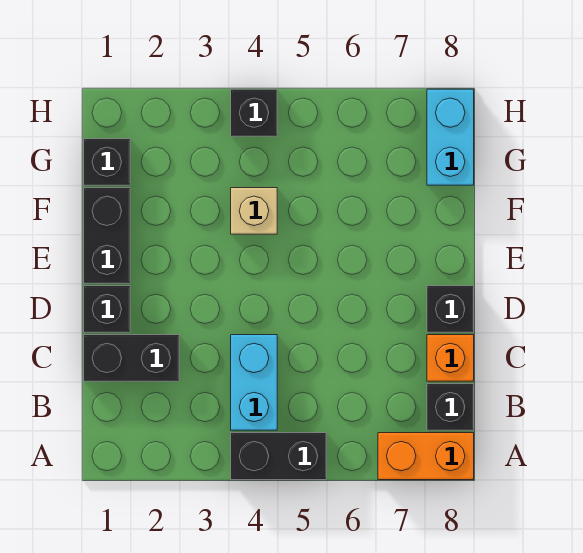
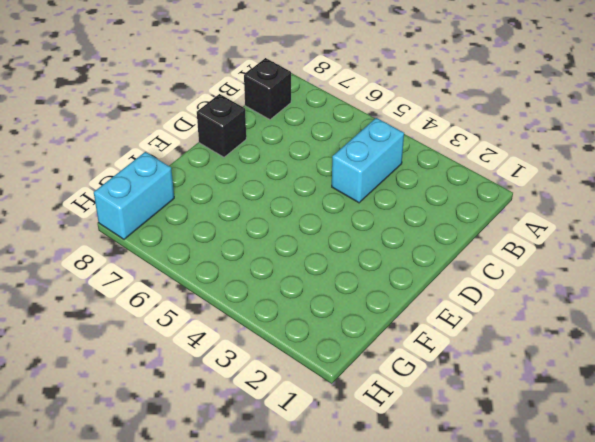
none -> black brick A4:A5 level 1
none -> orange brick A7:A8 level 1
none -> black brick C1:C2 level 1

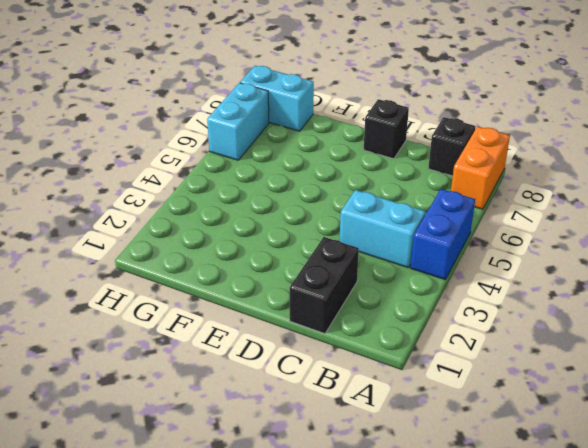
blue brick A4:A5 level 1 -> black brick A4:A5 level 1
cyan brick H6:H7 level 1 -> none
none -> orange brick C8 level 1
none -> black brick D1 level 1
none -> black brick E1:F1 level 1

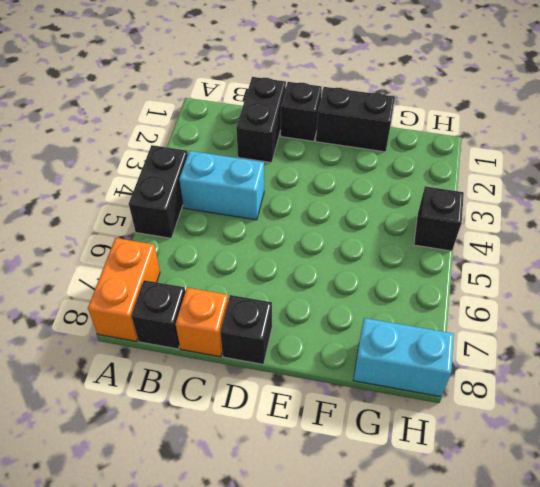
none -> tan brick F4 level 1
none -> black brick G1 level 1

